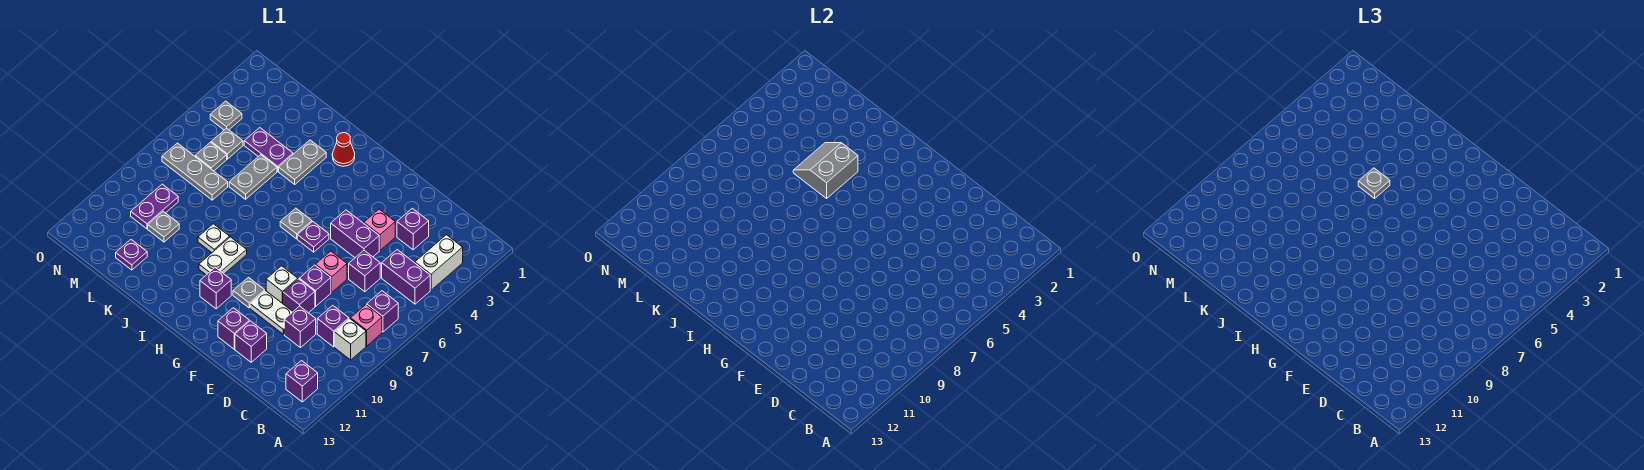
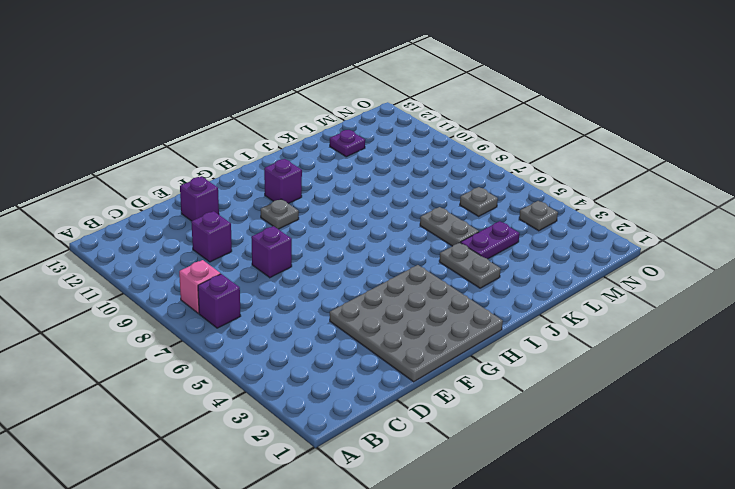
grey plate E1:H4 level 1 -> pink brick E4 level 1
none -> white brick B3:B4 level 1
none -> purple brick B5:C5 level 1
none -> white brick B9 level 1
none -> purple brick B12 level 1

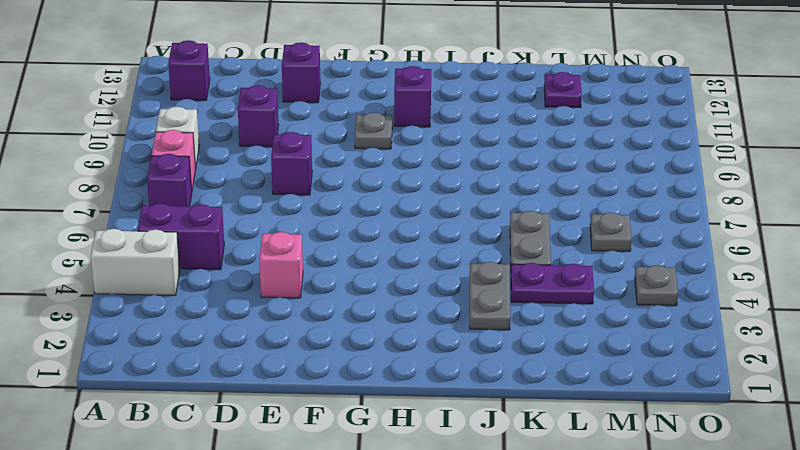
white brick A4:B4 level 1 -> white brick B3:B4 level 1
none -> purple brick C9 level 1
none -> purple brick D3 level 1
none -> purple brick D6 level 1
none -> purple brick E5:F5 level 1

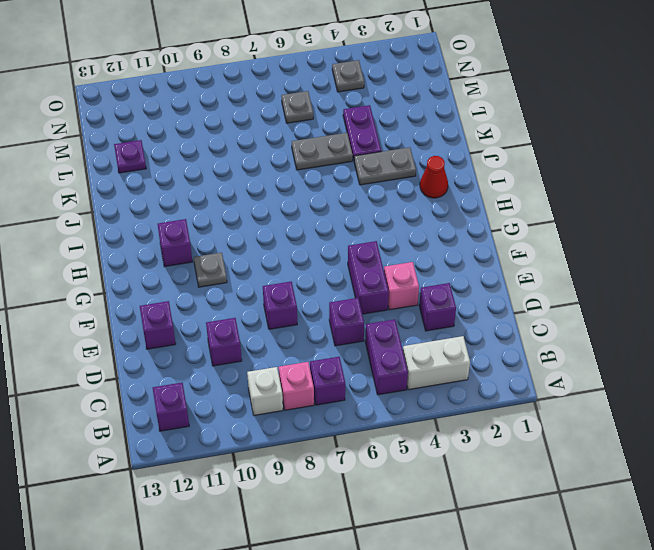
none -> purple brick C9 level 1
none -> pink brick E7 level 1
none -> purple brick E9 level 1
none -> white plate E10:F10 level 1

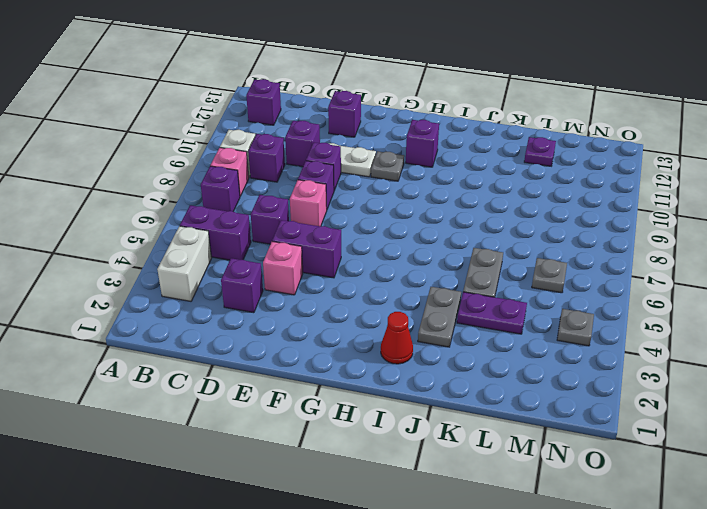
none -> white brick F9 level 1
none -> purple brick F12 level 1
none -> purple plate G6 level 1
none -> grey plate H6 level 1

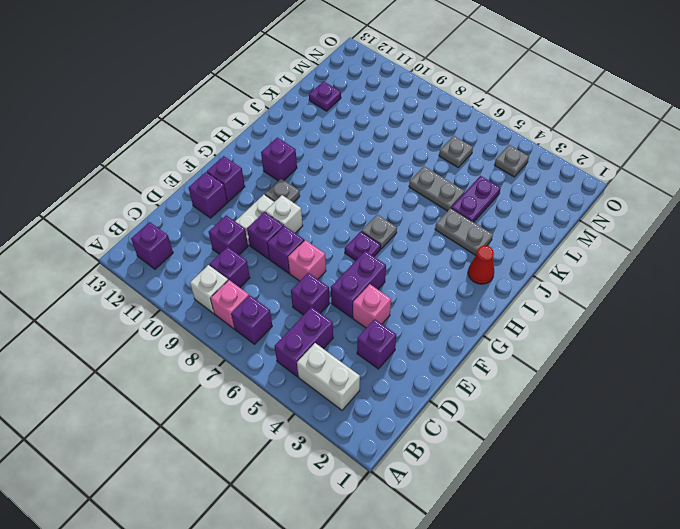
none -> white plate I9:I10 level 1
none -> white plate J9 level 1
none -> grey plate L7:N7 level 1
none -> grey plate L10 level 1

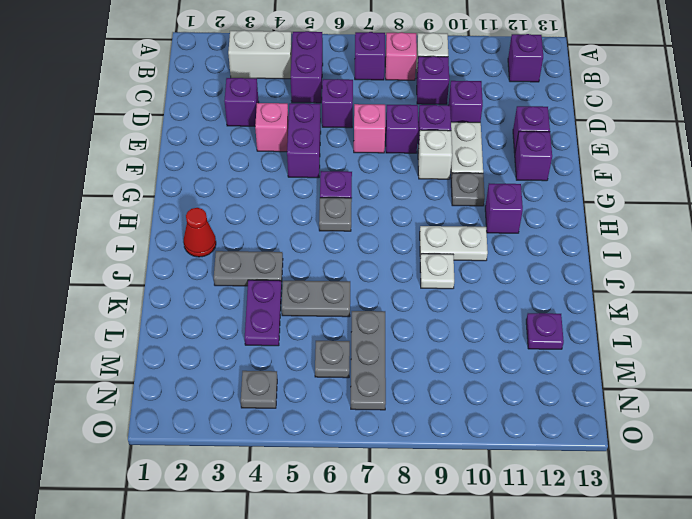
none -> grey plate L10 level 1
none -> grey plate M5 level 1
none -> purple plate M9:M10 level 1
none -> grey slope J4:K5 level 2 top J

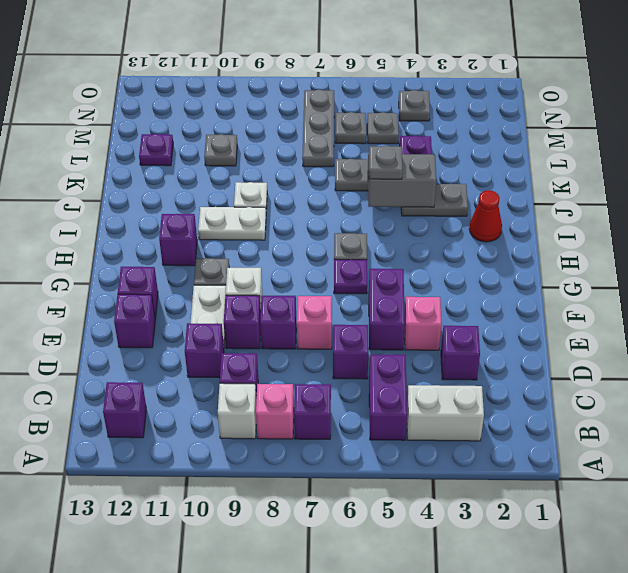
none -> purple plate M9:M10 level 1

